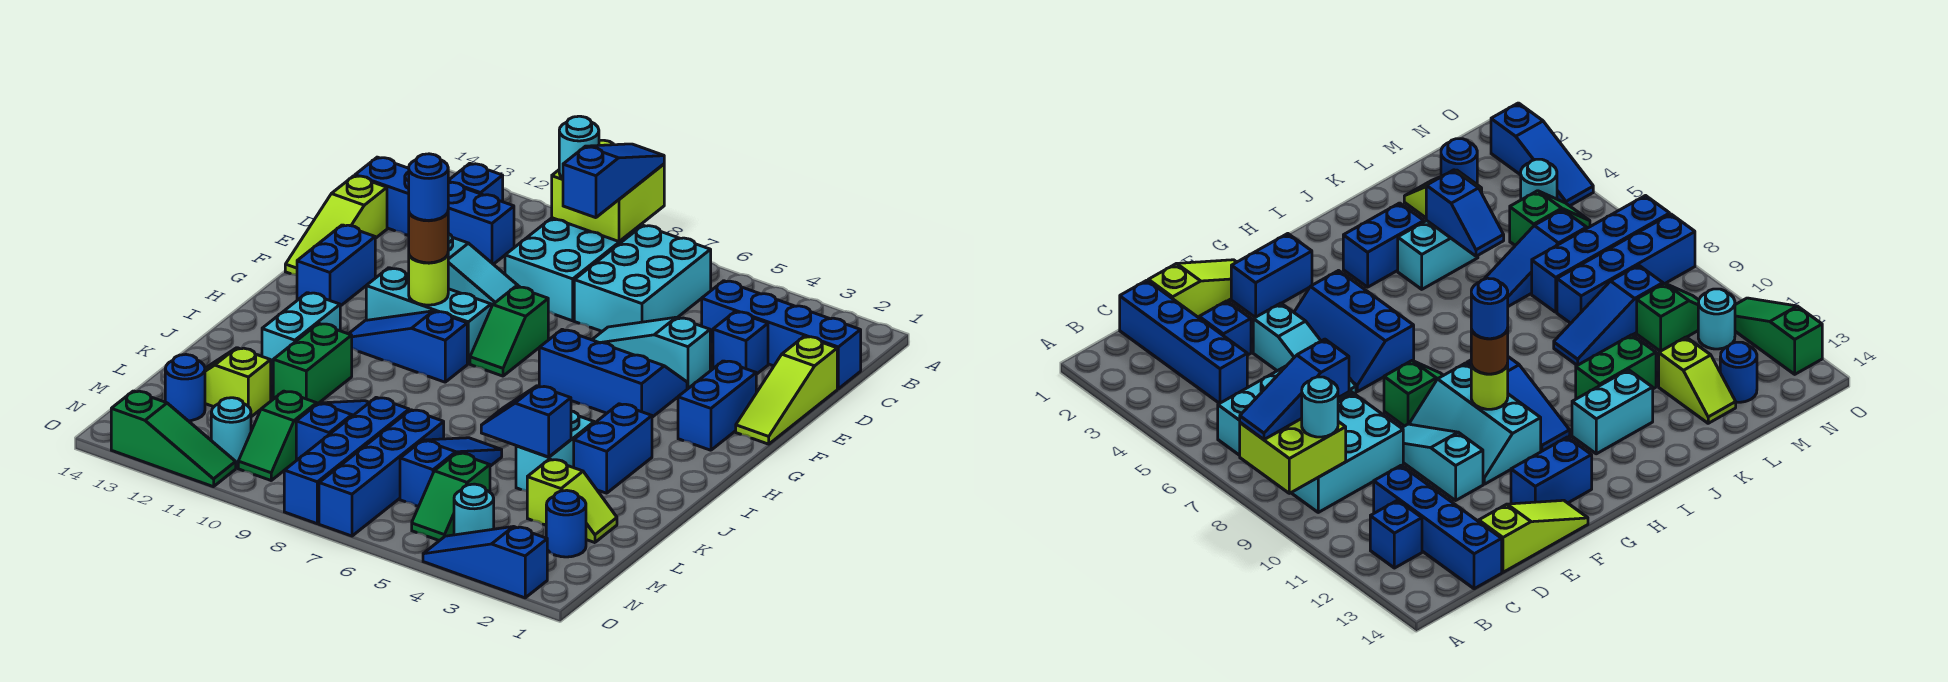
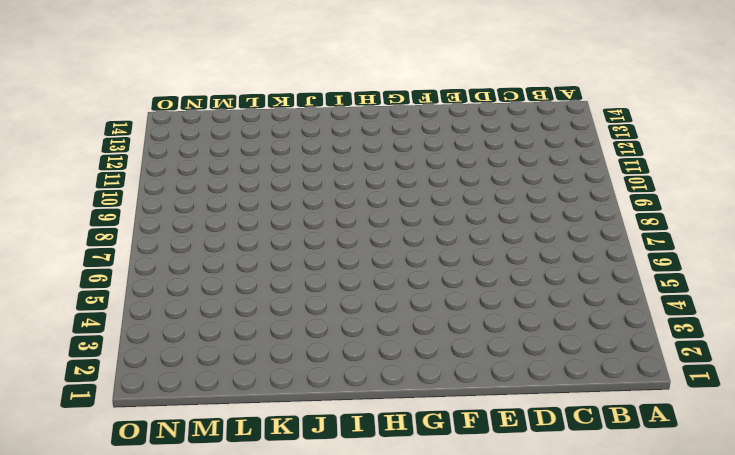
none -> cyan brick B6:D7 level 1
none -> cyan brick B8:D9 level 1
none -> blue brick B12 level 1
none -> blue brick C1:C4 level 1

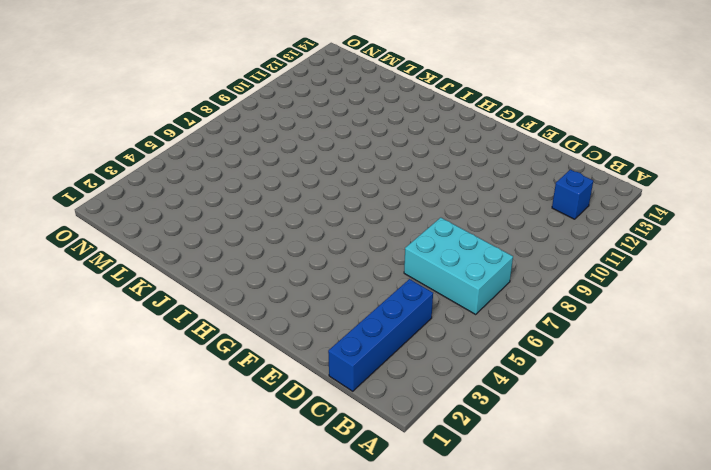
none -> cyan brick B8:D9 level 1
none -> blue brick C11:C14 level 1
none -> lime slope D1:F1 level 1 top D
none -> blue brick D3 level 1

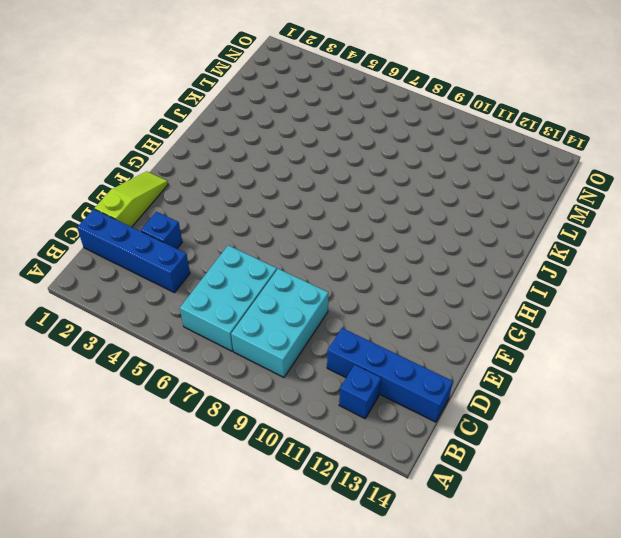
none -> lime slope D14:F14 level 1 top D
none -> cyan slope E4:E6 level 1 top 4
none -> cyan slope E9:E11 level 1 top 11
none -> blue brick F2:G2 level 1

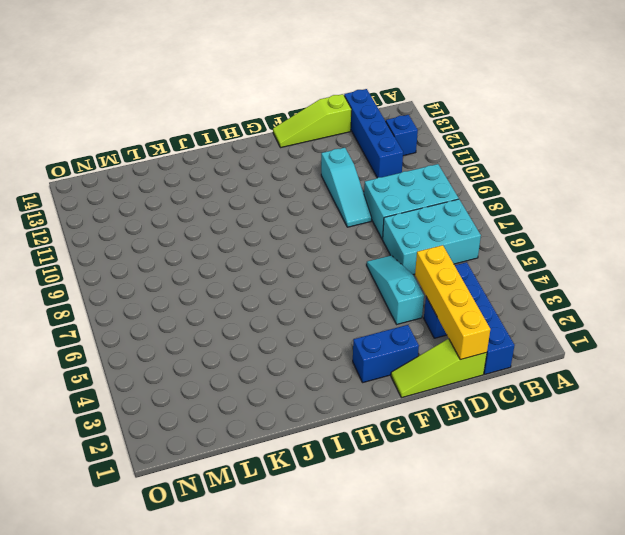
yellow brick D1:D4 level 2 -> none
none -> blue slope F4:G6 level 1 top G
none -> green slope F8:G8 level 1 top F
none -> cyan slope F9:G11 level 1 top G
none -> blue brick F13:G13 level 1

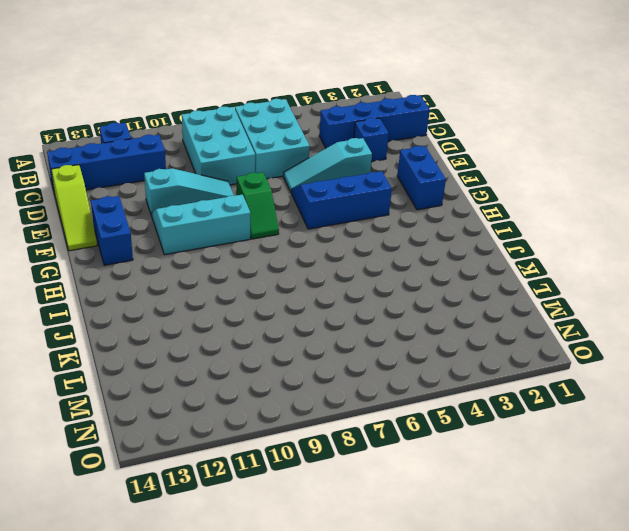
none -> lime slope D1:F1 level 1 top D
none -> blue slope H9:H11 level 1 top 9
none -> blue brick I3:J3 level 1
none -> cyan brick I12:J12 level 1

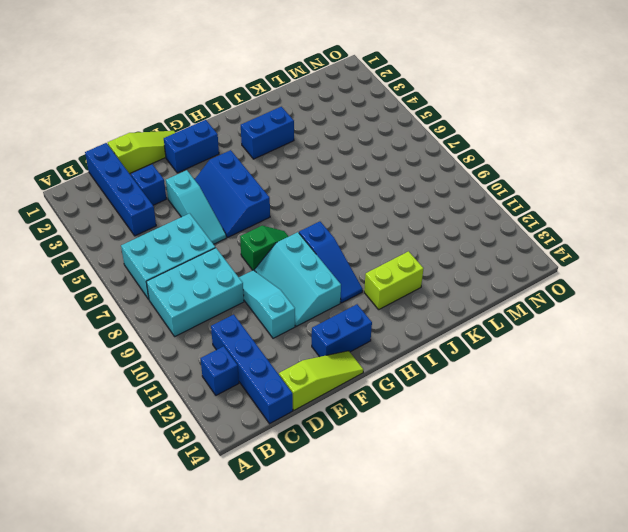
lime brick I12:J12 level 1 -> cyan brick I12:J12 level 1
none -> cyan brick J4:K4 level 1
none -> green brick J11:K11 level 1
none -> blue slope K6:M6 level 1 top M
none -> blue slope K9:M9 level 1 top M

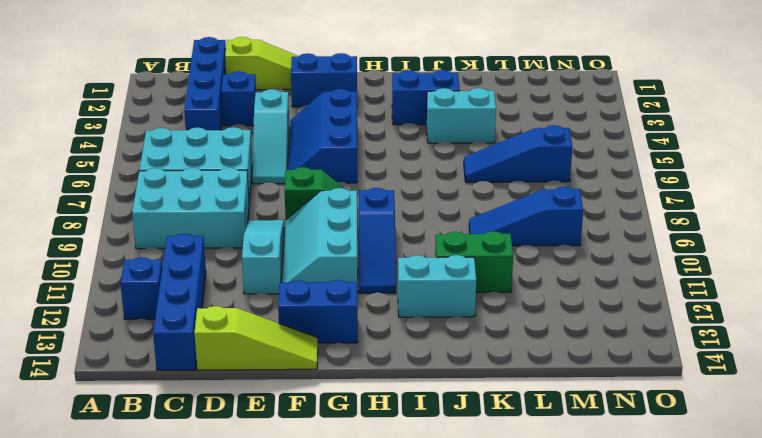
none -> lime slope L2:L3 level 1 top 3
none -> blue brick L7:O7 level 1
none -> blue brick L8:O8 level 1
none -> lime slope L12:L13 level 1 top 12

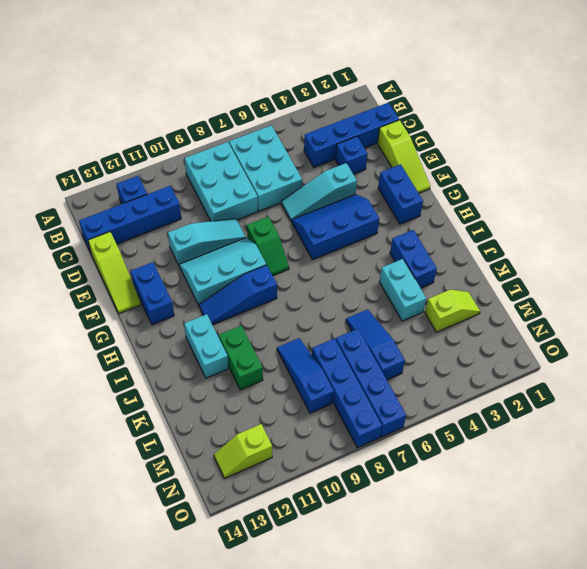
lime slope N12:N13 level 1 top 12 -> lime slope L12:L13 level 1 top 12
none -> blue round brick M2 level 1
none -> green slope M5:N5 level 1 top M
none -> green slope M10:N10 level 1 top M
none -> blue round brick M13 level 1

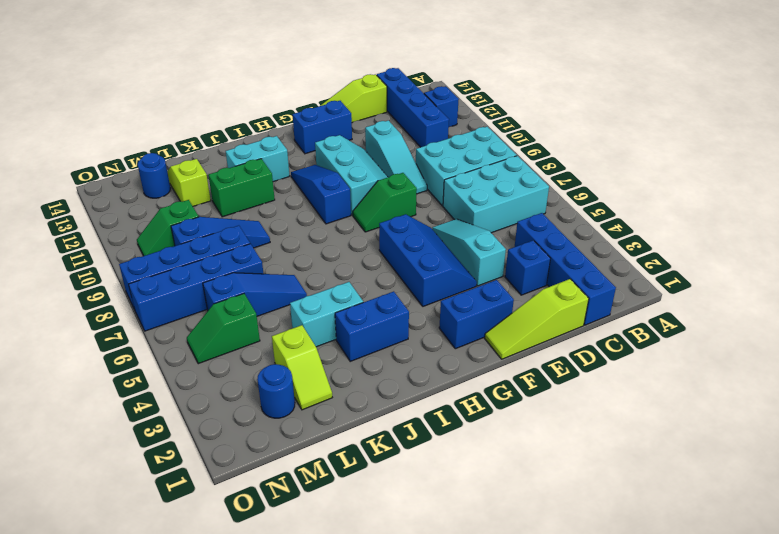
none -> cyan round brick N4 level 1
none -> cyan round brick N11 level 1
none -> blue slope O2:O4 level 1 top 2
none -> green slope O11:O13 level 1 top 13

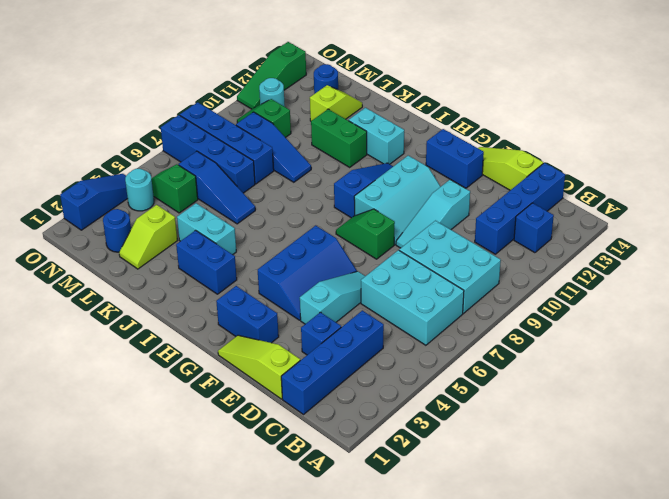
none -> lime brick A8:B9 level 2
none -> lime round brick G10 level 2
none -> blue slope K4:K5 level 2 top 4
none -> blue slope A8:C8 level 3 top C

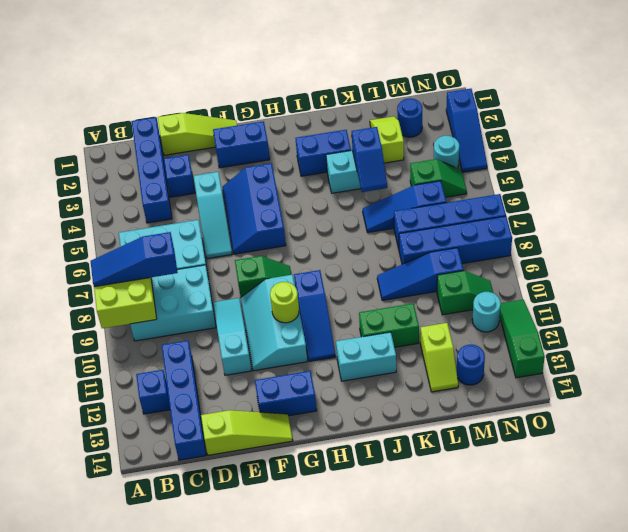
none -> cyan round brick B9 level 3
none -> brown round brick G10 level 3
none -> blue round brick G10 level 4

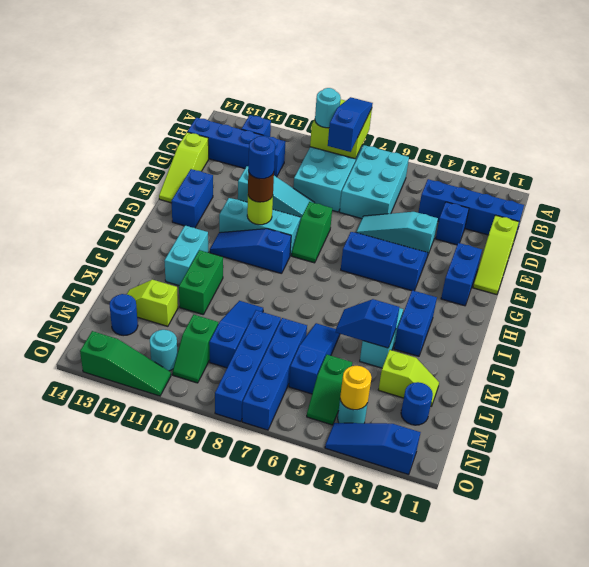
yellow round brick N4 level 2 -> none

